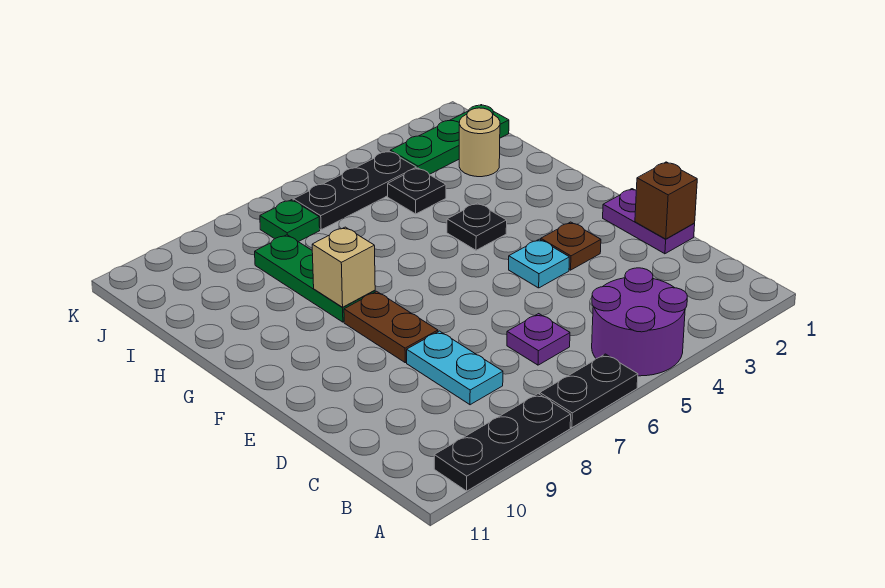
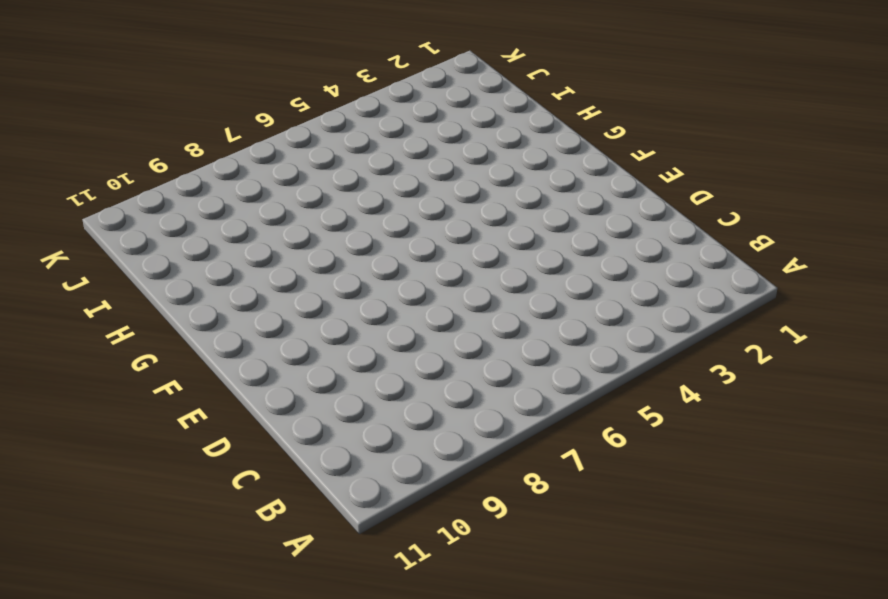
none -> purple round brick A4:B5 level 1
none -> black plate A6:A7 level 1
none -> black plate A8:A10 level 1

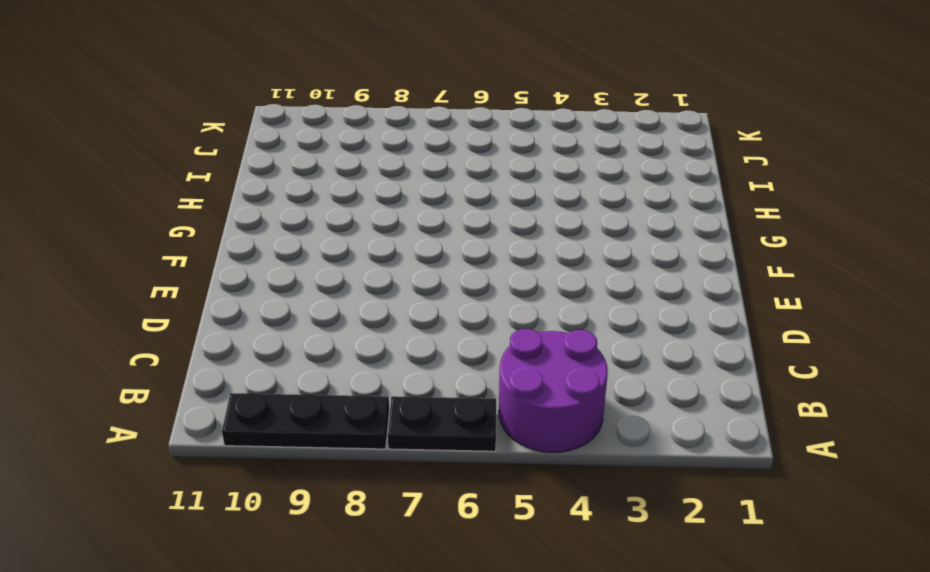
none -> purple plate C6 level 1
none -> cyan plate C8:D8 level 1
none -> purple plate D1:E1 level 1

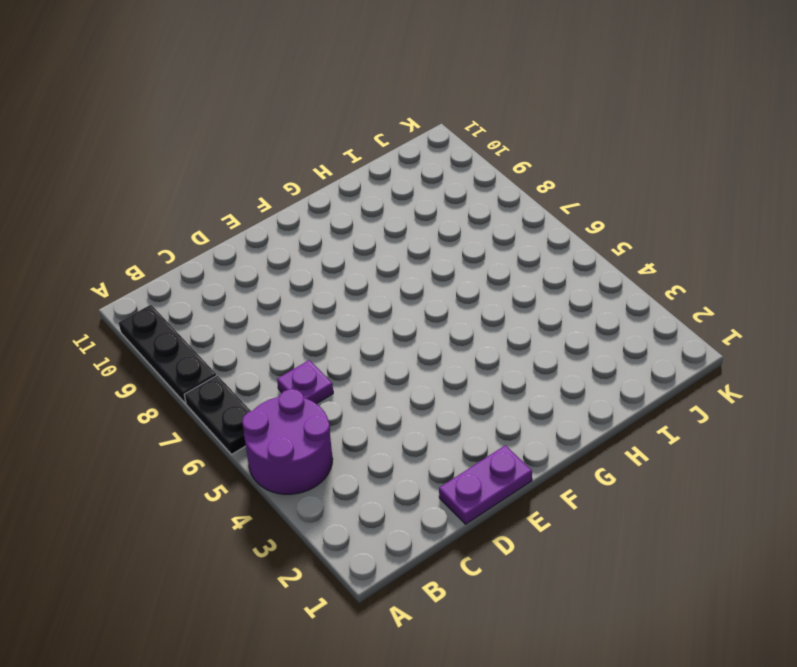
none -> cyan plate C8:D8 level 1
none -> brown plate E3 level 1
none -> cyan plate E4 level 1

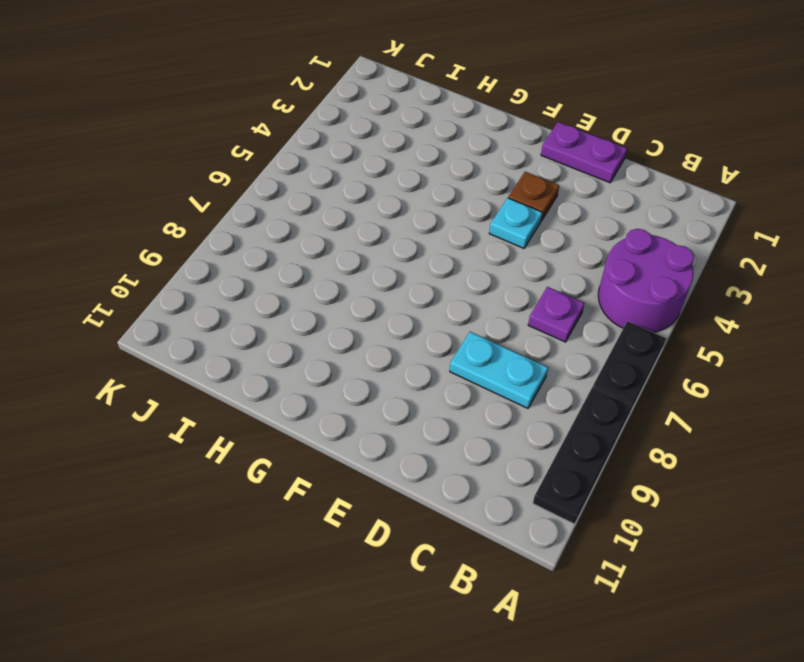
none -> brown plate E8:F8 level 1
none -> black plate G4 level 1
none -> green plate G8:I8 level 1

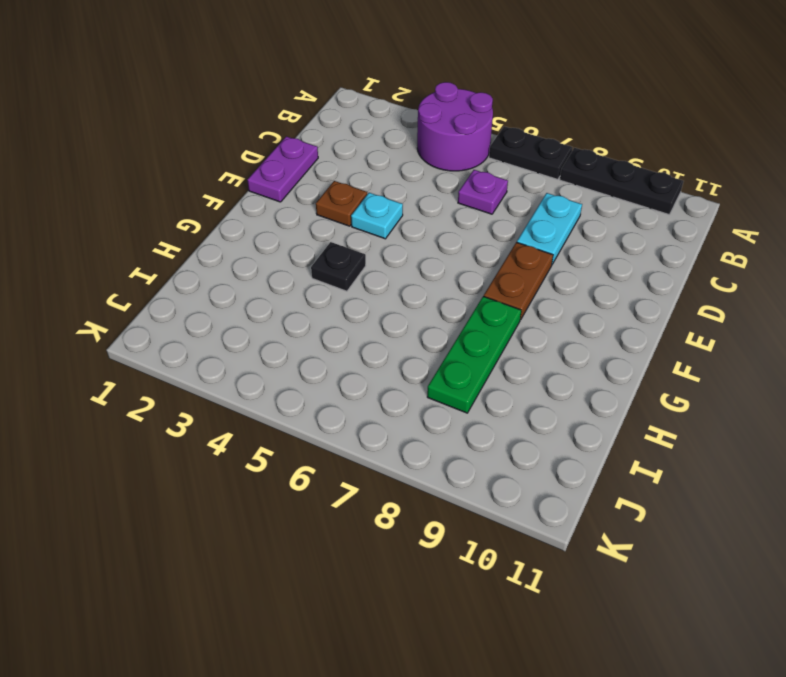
none -> tan round brick I2 level 1
none -> black plate I4 level 1
none -> green plate J1:J3 level 1

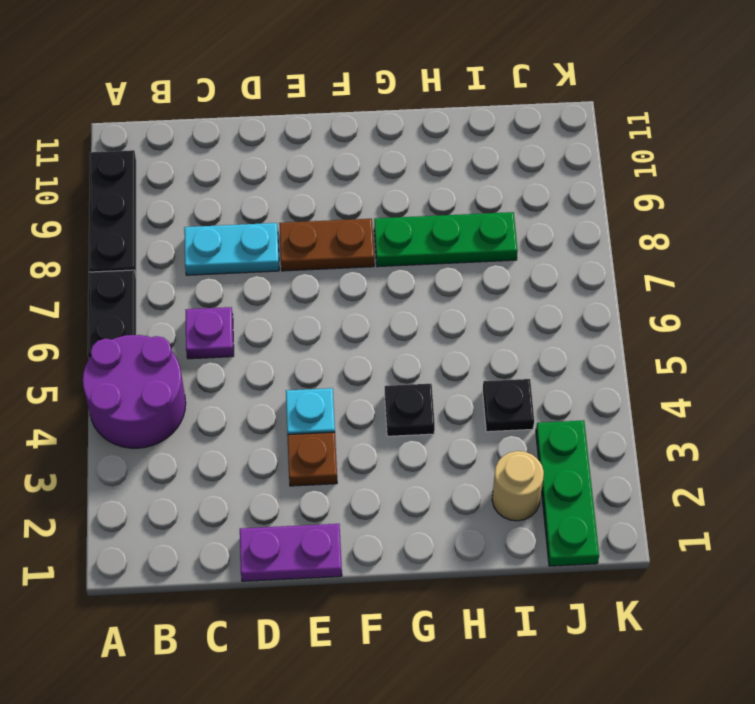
none -> black plate J4:J6 level 1
none -> green plate J7 level 1
none -> brown brick D1 level 2

